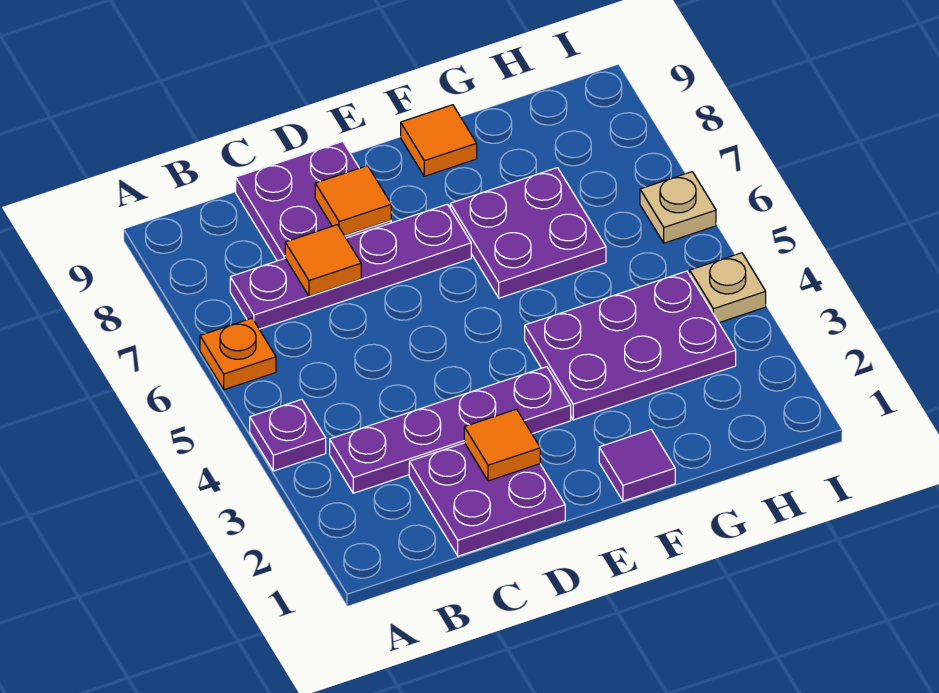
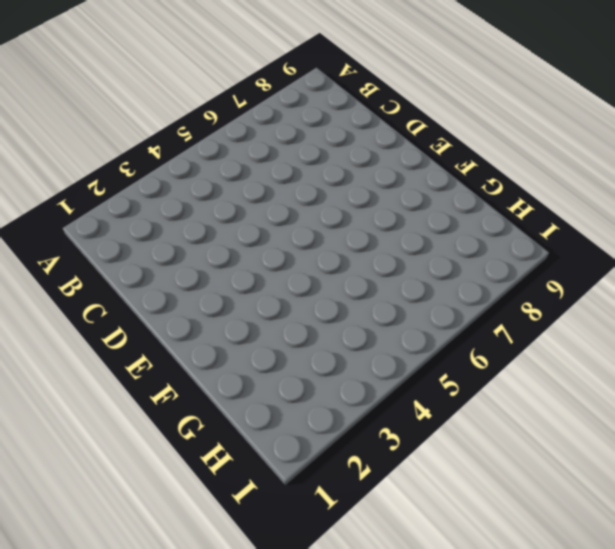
none -> purple plate A4 level 1
none -> orange plate A6 level 1
none -> purple plate B3:E3 level 1

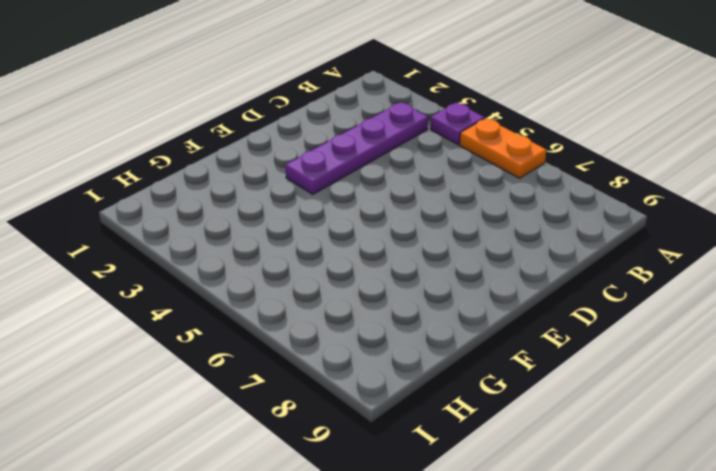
orange plate A5:A6 level 1 -> orange plate A6 level 1
none -> purple plate B7:E7 level 1
none -> purple plate C1:D2 level 1
none -> purple plate C8:D9 level 1

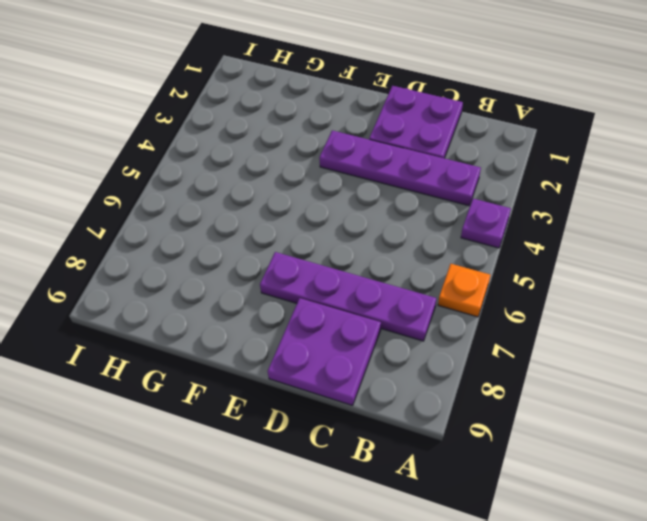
none -> purple tile F1 level 1
none -> purple plate F3:H4 level 1
none -> purple plate F6:G7 level 1

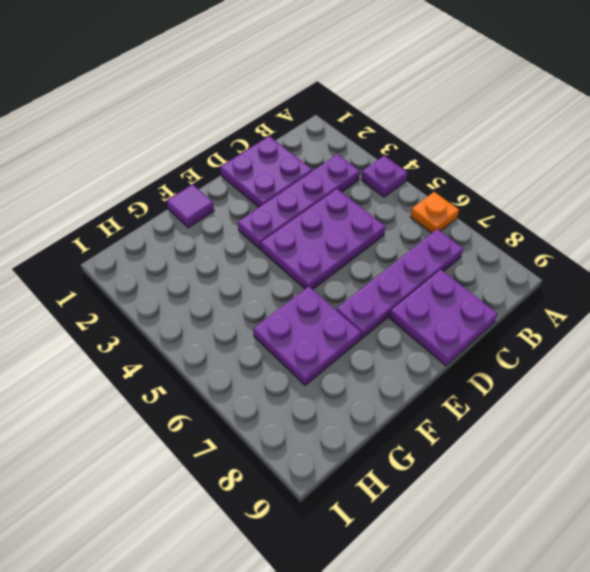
purple plate C4:E5 level 1 -> purple plate F3:H4 level 1
none -> orange tile F9 level 1
none -> tan plate I4 level 1
none -> tan plate I6 level 1

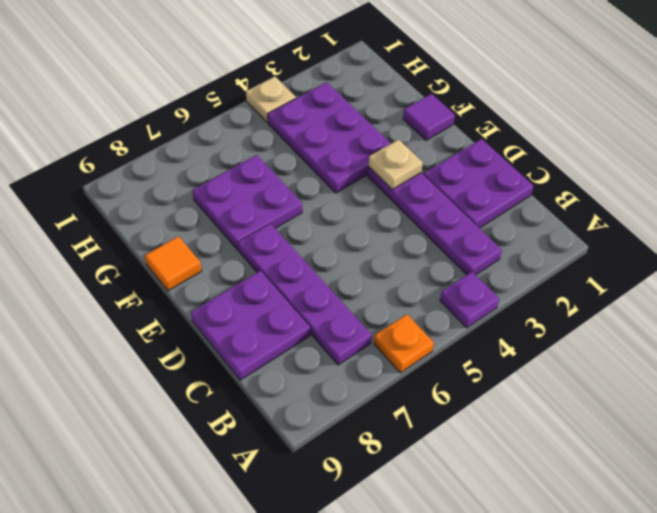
tan plate E3 level 2 -> tan plate I6 level 1
none -> orange tile C7 level 2
none -> orange tile D2 level 2
none -> orange tile D8 level 2

